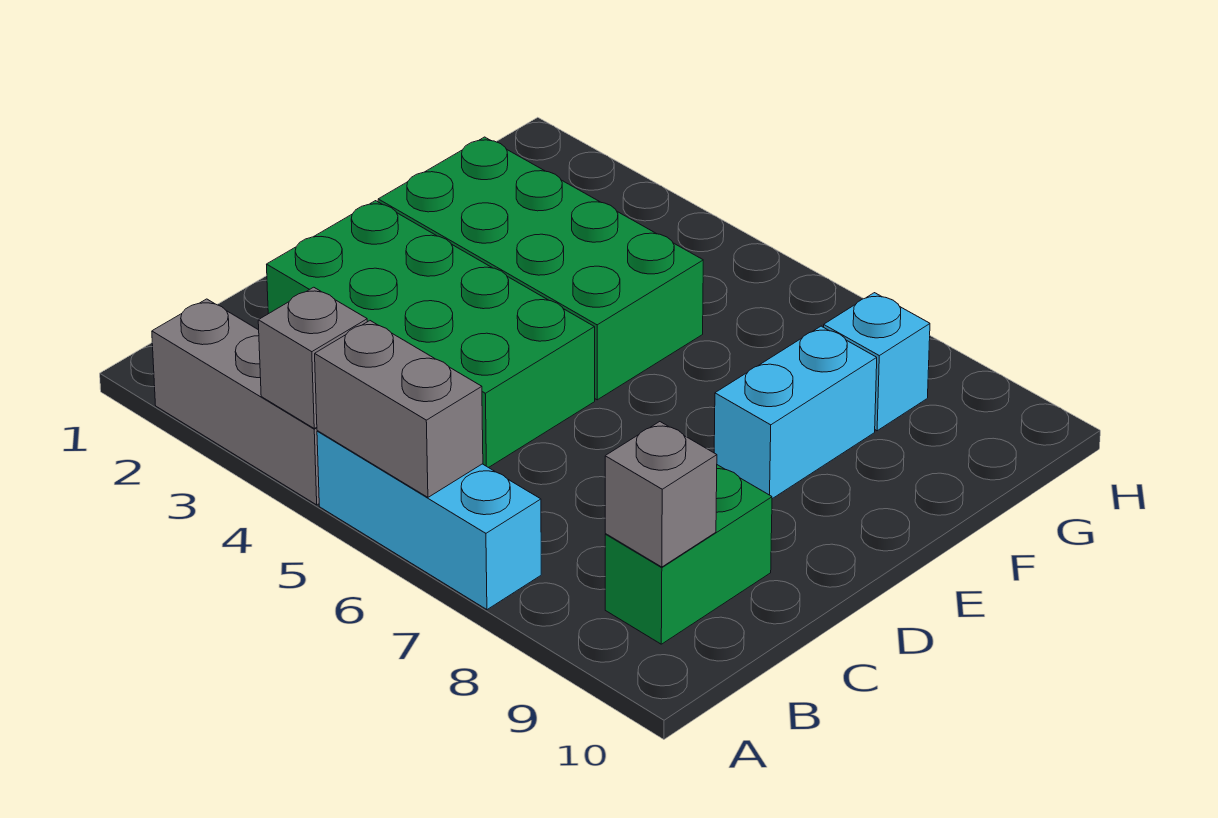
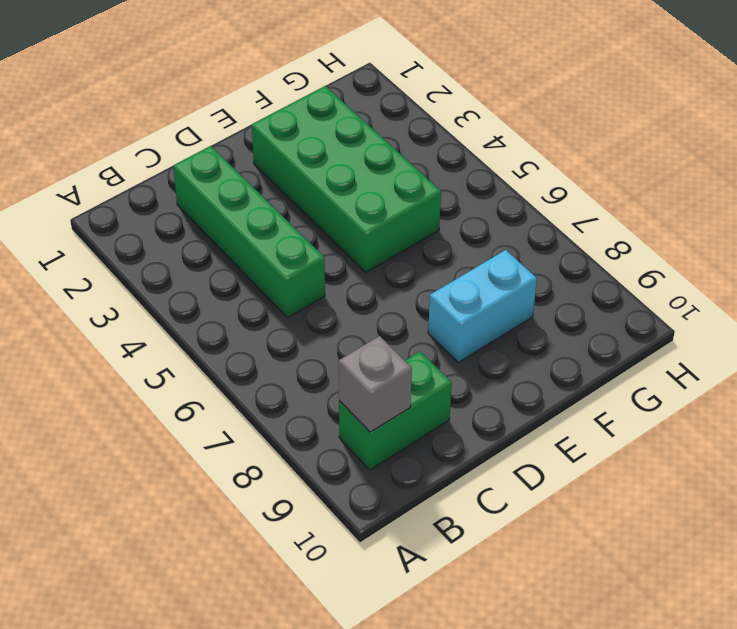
green brick C2:C5 level 1 -> green brick C2:D5 level 1
none -> grey brick A2:A4 level 1
none -> cyan brick A5:A7 level 1

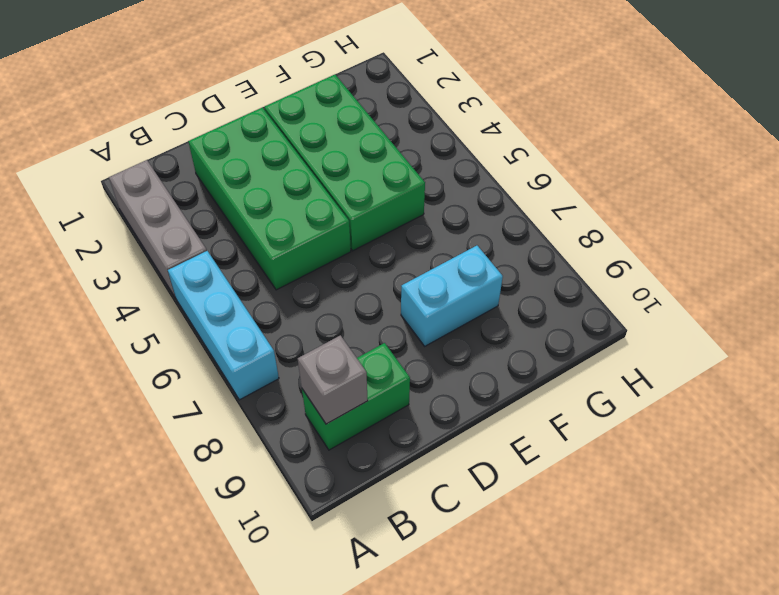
none -> cyan brick G8 level 1
none -> grey brick A4 level 2

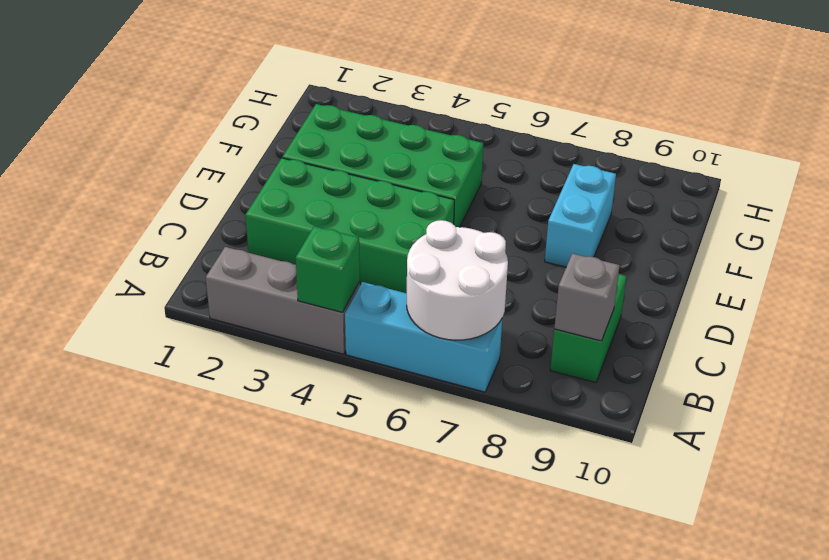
green brick A4 level 2 -> grey brick A4 level 2
white round brick A6:B7 level 2 -> grey brick A5:A6 level 2
none -> cyan brick G8 level 1

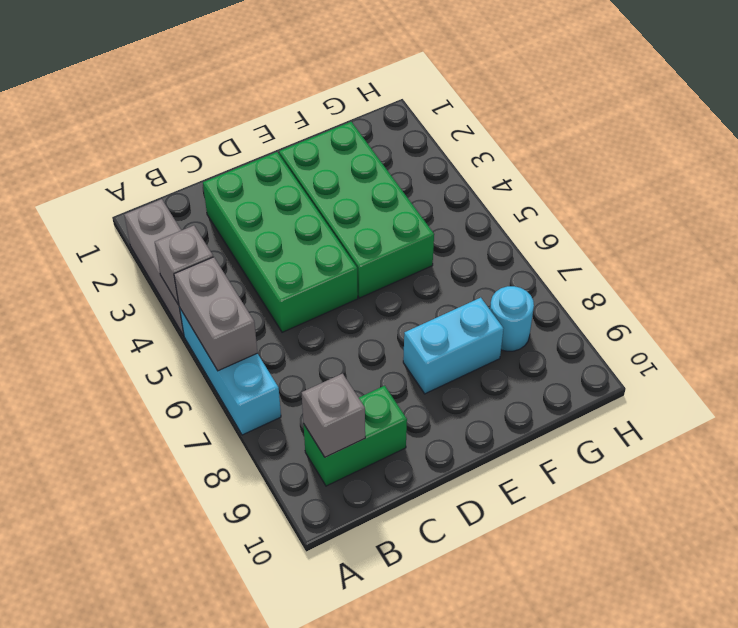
cyan round brick G8 level 1 -> cyan brick G8 level 1

